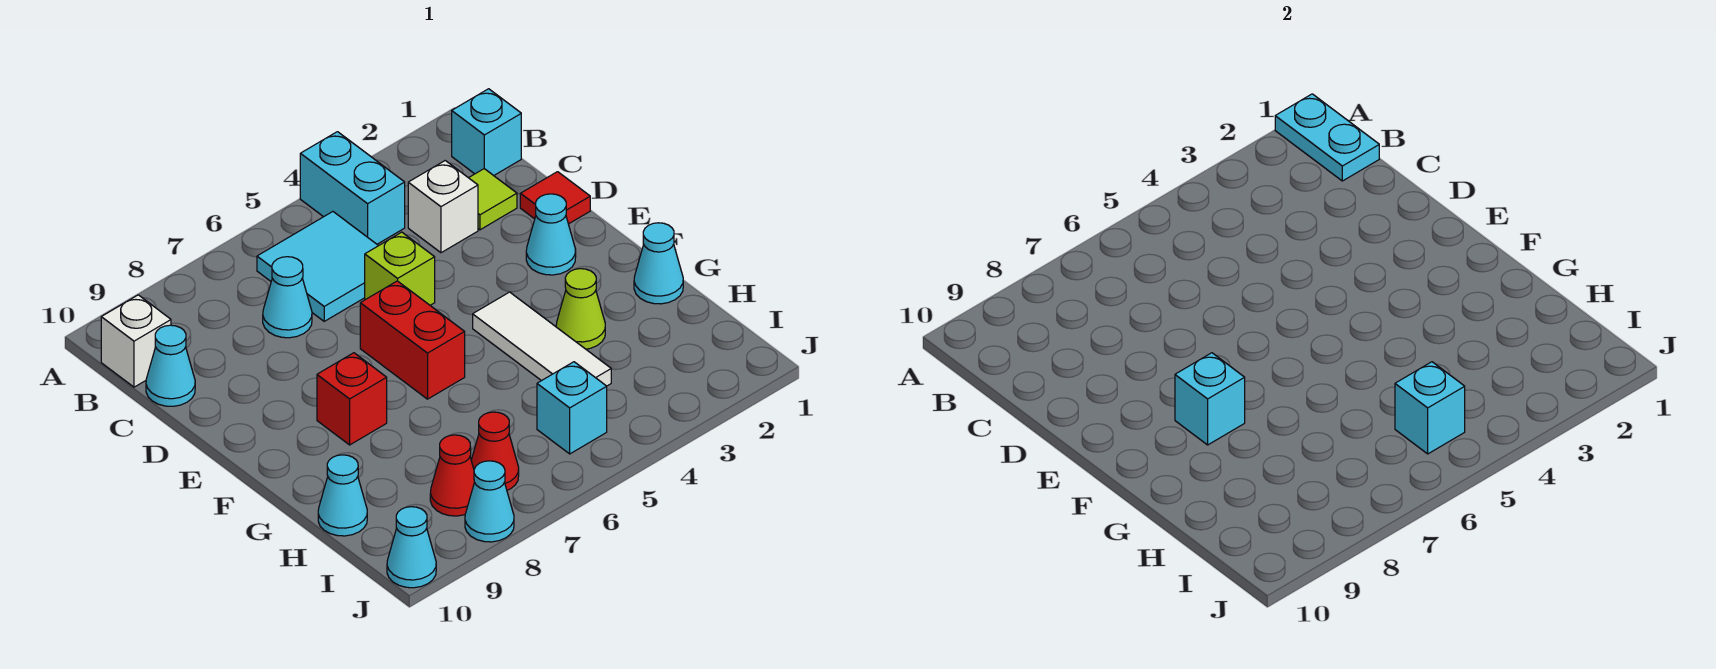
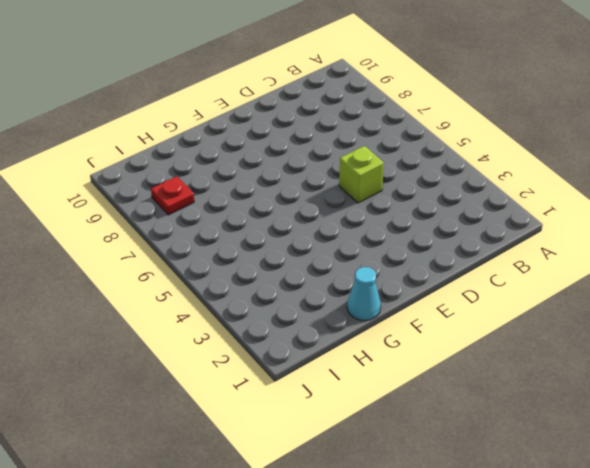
red plate I8 level 1 -> red cone I8 level 1
none -> cyan brick A4:B4 level 1
none -> cyan brick B1 level 1
none -> cyan tile B5:C6 level 1

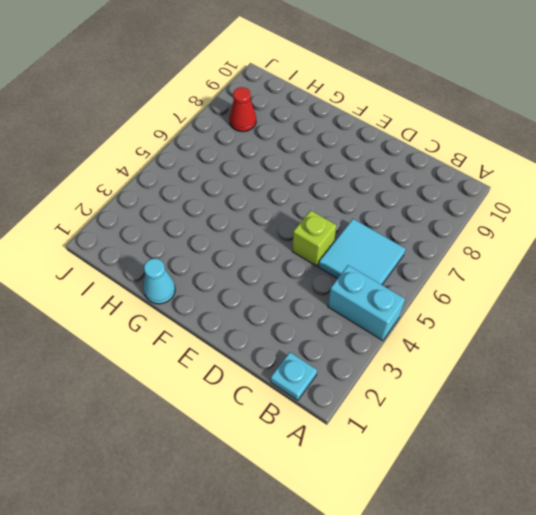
cyan plate B1 level 1 -> cyan brick B1 level 1
none -> white brick B10 level 1
none -> lime tile C2 level 1
none -> white brick C3 level 1

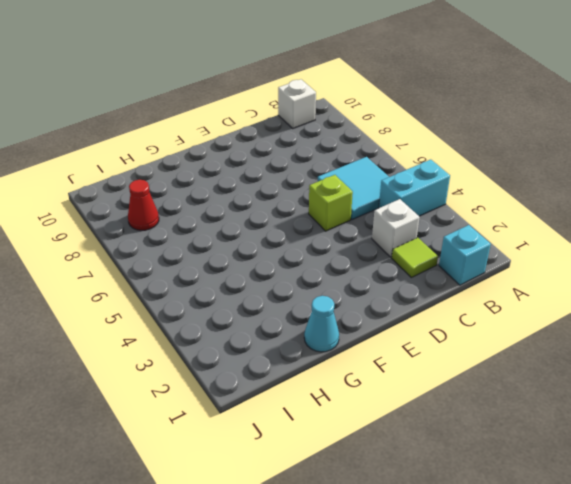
none -> cyan cone C7 level 1
none -> cyan cone C10 level 1
none -> red tile D1 level 1

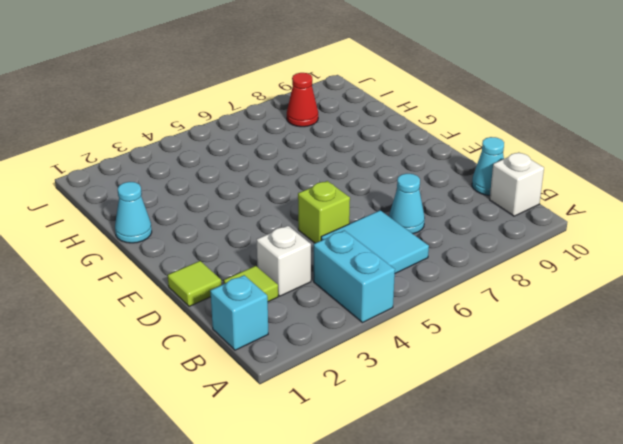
lime tile D1 level 1 -> red tile D1 level 1
none -> cyan cone E2 level 1
none -> red brick E6:F6 level 1
none -> white tile F4:H4 level 1

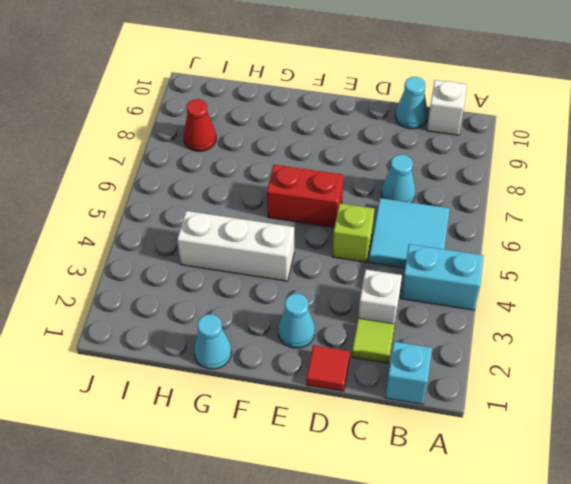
white brick F4:H4 level 1 -> white tile F4:H4 level 1
none -> red brick F8 level 1
none -> lime cone G3 level 1
none -> cyan cone H10 level 1

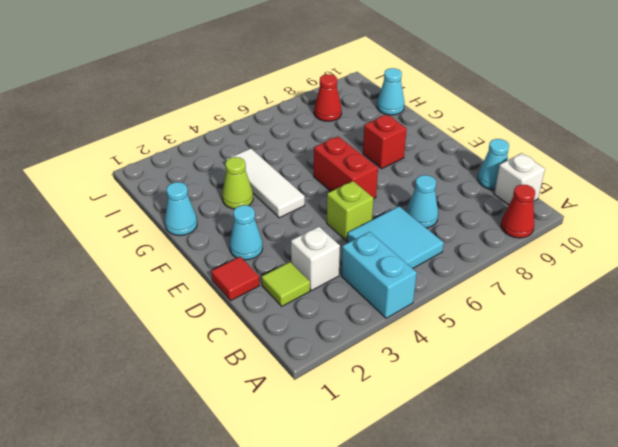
red cone A9 level 1 -> red cone I7 level 1
none -> cyan brick B1 level 1
none -> cyan brick I5 level 1
none -> cyan cone J8 level 1

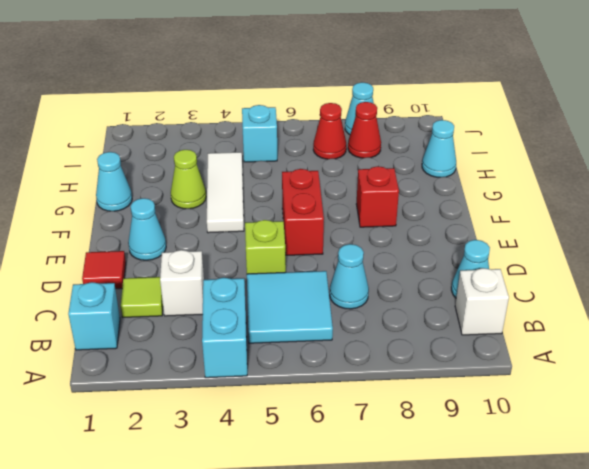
none -> cyan cone J10 level 1
none -> cyan plate A1:B1 level 2
none -> cyan brick F8 level 2

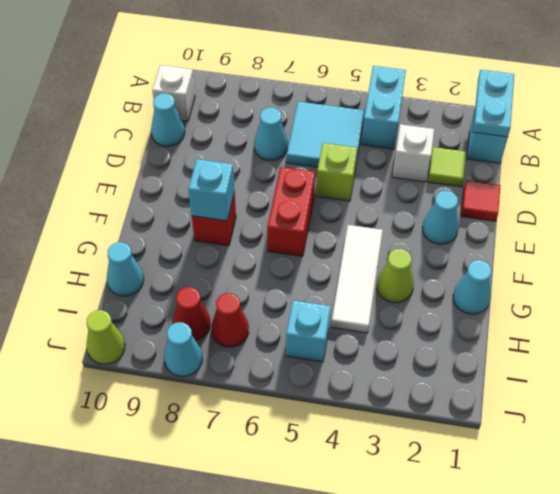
lime cone J10 level 1 -> cyan cone J10 level 1
none -> cyan brick I5 level 2

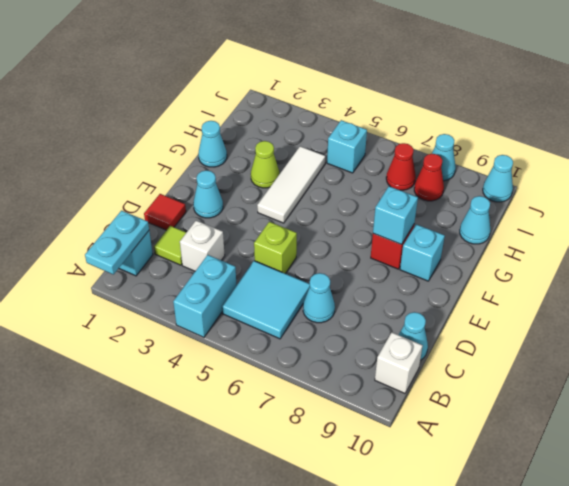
cyan brick F9 level 1 -> cyan brick I5 level 2
none -> red brick E6:F6 level 1

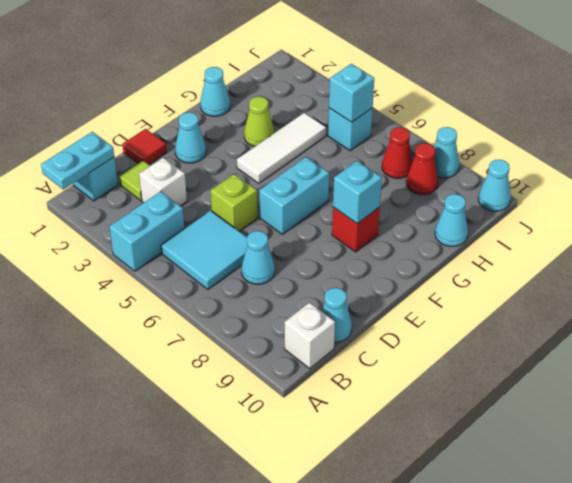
cyan brick E6:F6 level 1 -> red brick E6:F6 level 1

